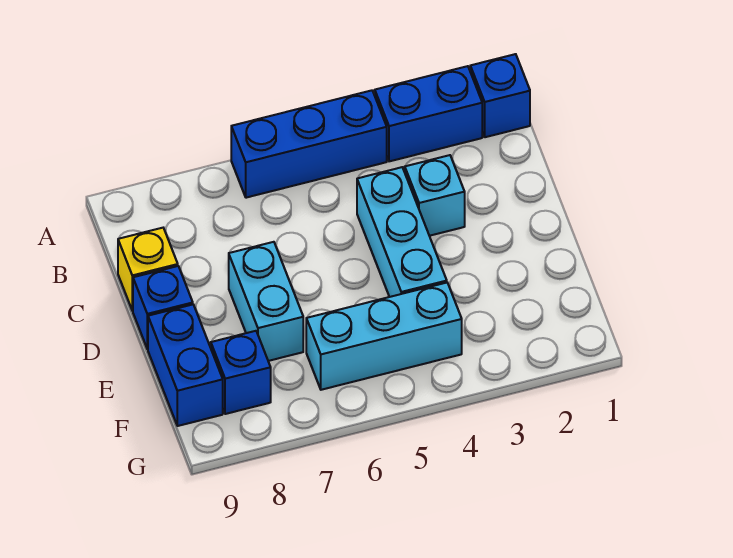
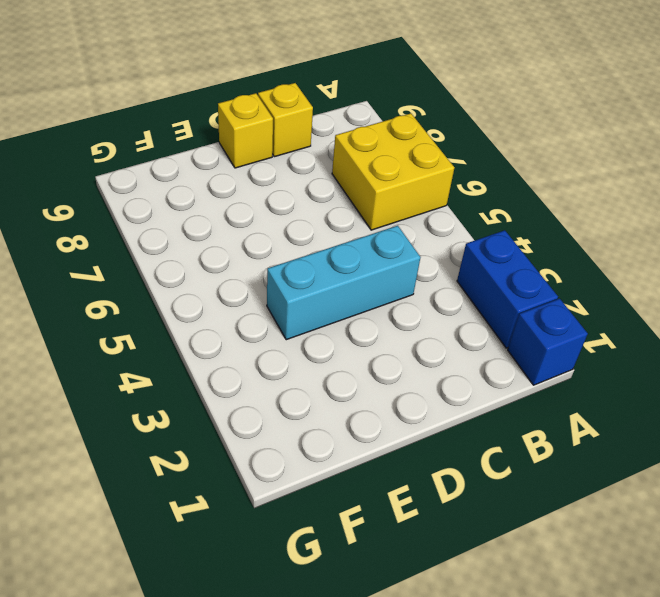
yellow brick A6:B7 level 1 -> blue brick A4:A6 level 1
yellow brick D9 level 1 -> blue brick D9 level 1
none -> cyan brick C3 level 1
none -> cyan brick D7:E7 level 1

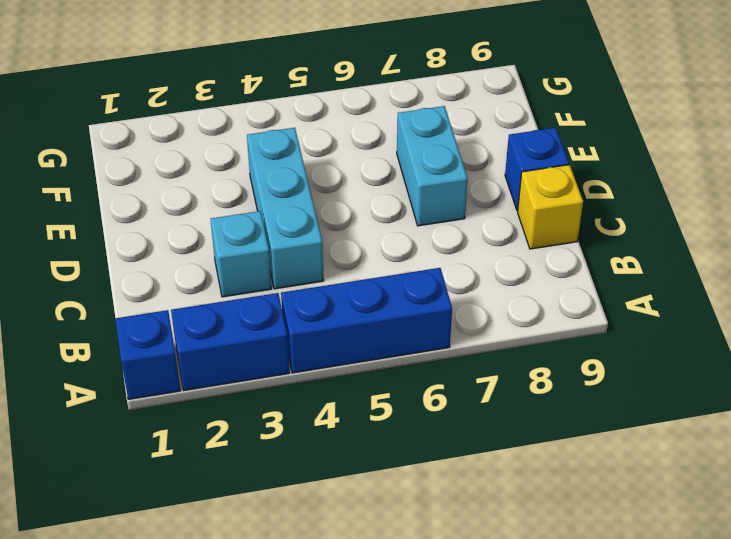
none -> blue brick E9:F9 level 1
none -> cyan brick F4:F6 level 1

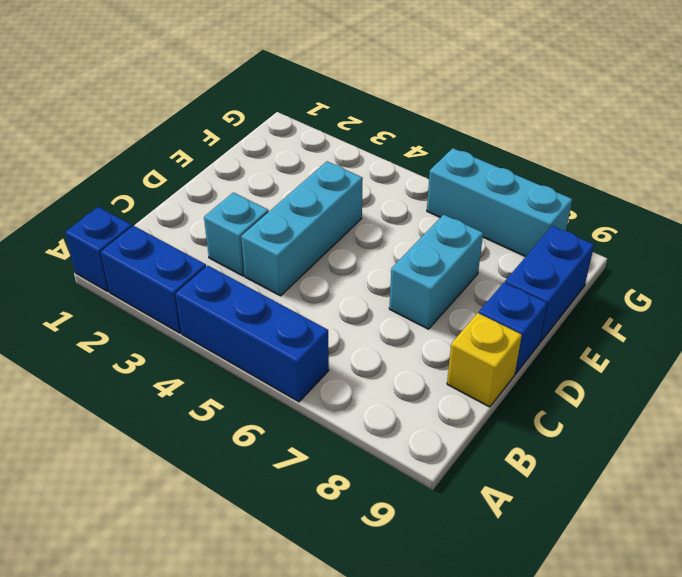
cyan brick G6:G8 level 1 -> cyan brick F4:F6 level 1
none -> blue brick F8 level 1

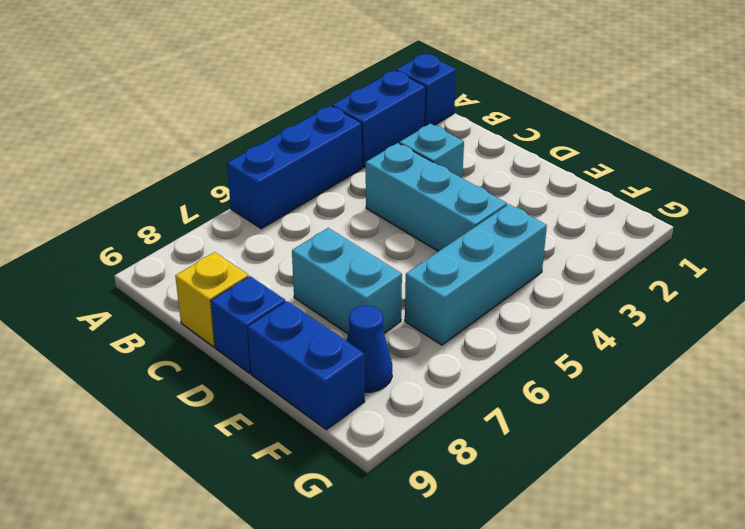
blue cone F8 level 1 -> blue brick F8 level 1

